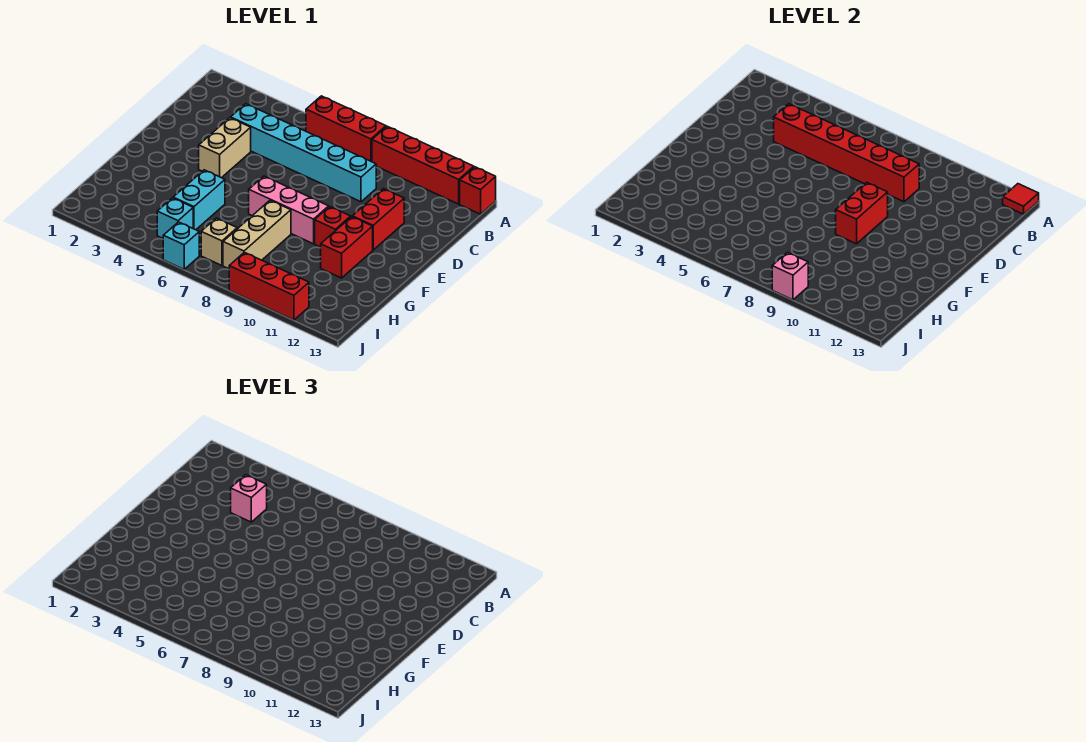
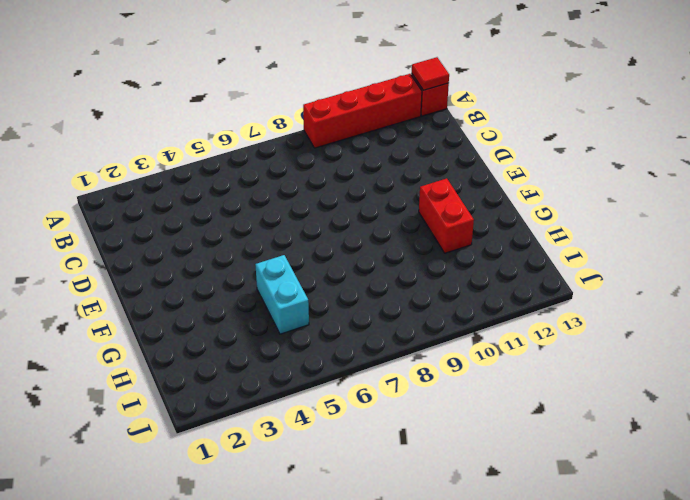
none -> red brick A6:A8 level 1
none -> cyan brick C4:C9 level 1
none -> tan brick D4:E4 level 1

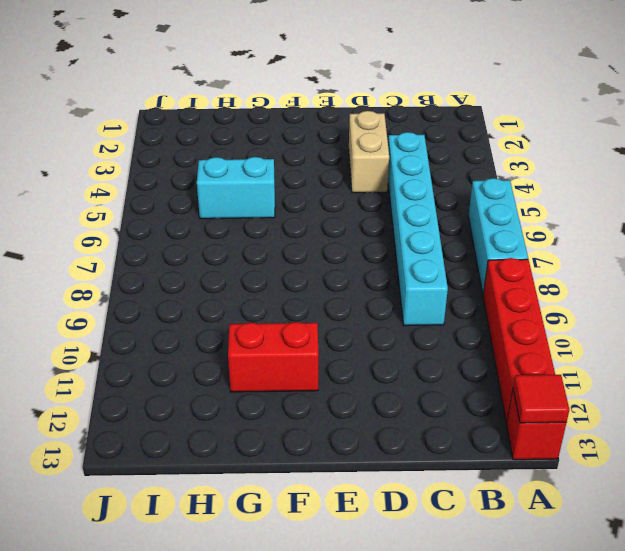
cyan brick A6:A8 level 1 -> red brick A6:A8 level 1
tan brick D3:D4 level 1 -> tan brick D4:E4 level 1
none -> red brick D11:E11 level 1
none -> pink brick F7:F9 level 1
none -> red brick F10 level 1

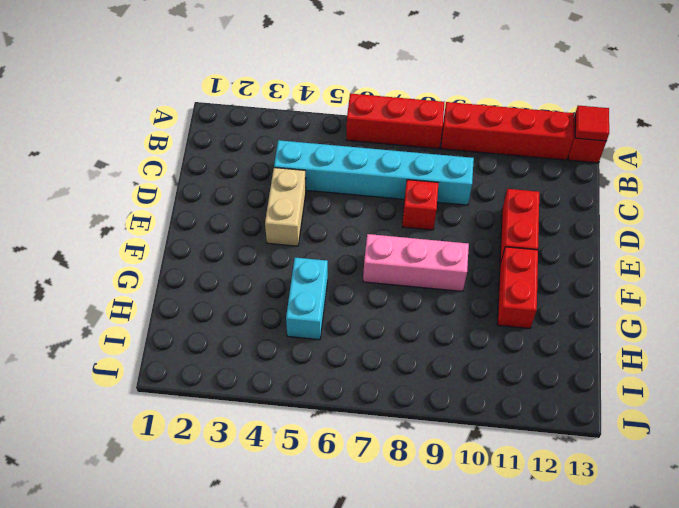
red brick D8 level 1 -> red brick F10 level 1
none -> tan brick G8:I8 level 1
none -> cyan brick I5 level 1
none -> tan brick I7 level 1

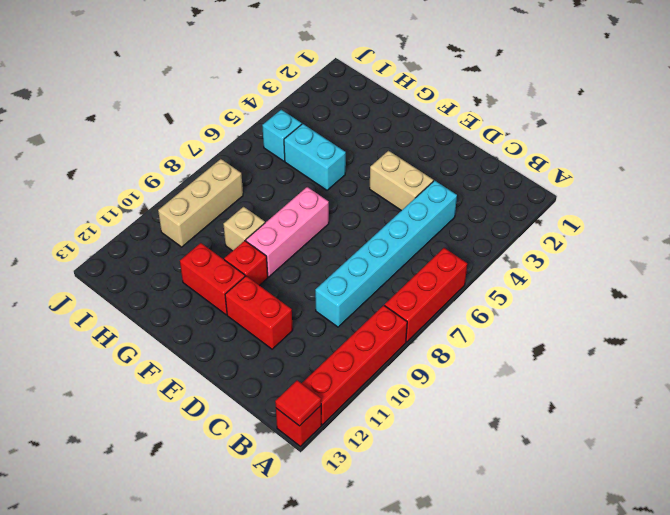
tan brick G9 level 1 -> tan brick I7 level 1
tan brick I8:I10 level 1 -> tan brick G8:I8 level 1
none -> cyan brick J6 level 1
none -> red brick J9:J11 level 1
none -> red brick C4:C9 level 2

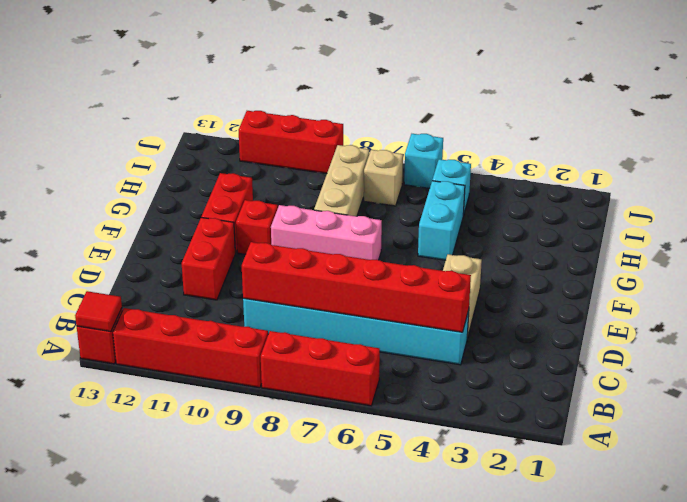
none -> red brick E9:F9 level 2
none -> pink brick J9 level 2
none -> pink brick C4 level 3

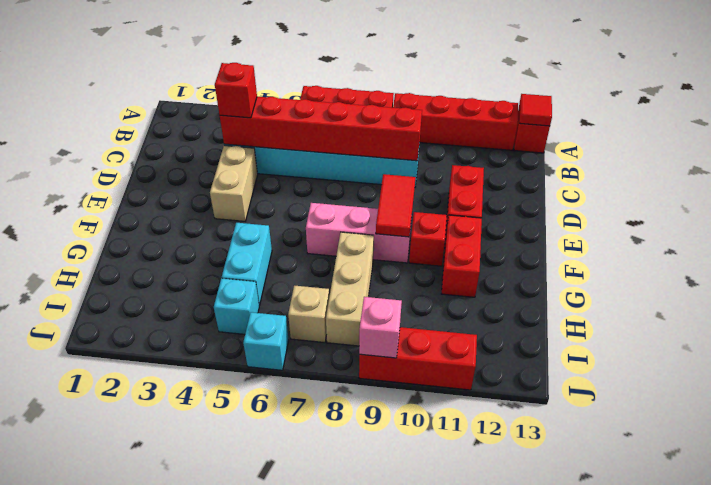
red brick C4 level 3 -> pink brick C4 level 3
red tile E9:F9 level 2 -> red brick E9:F9 level 2

